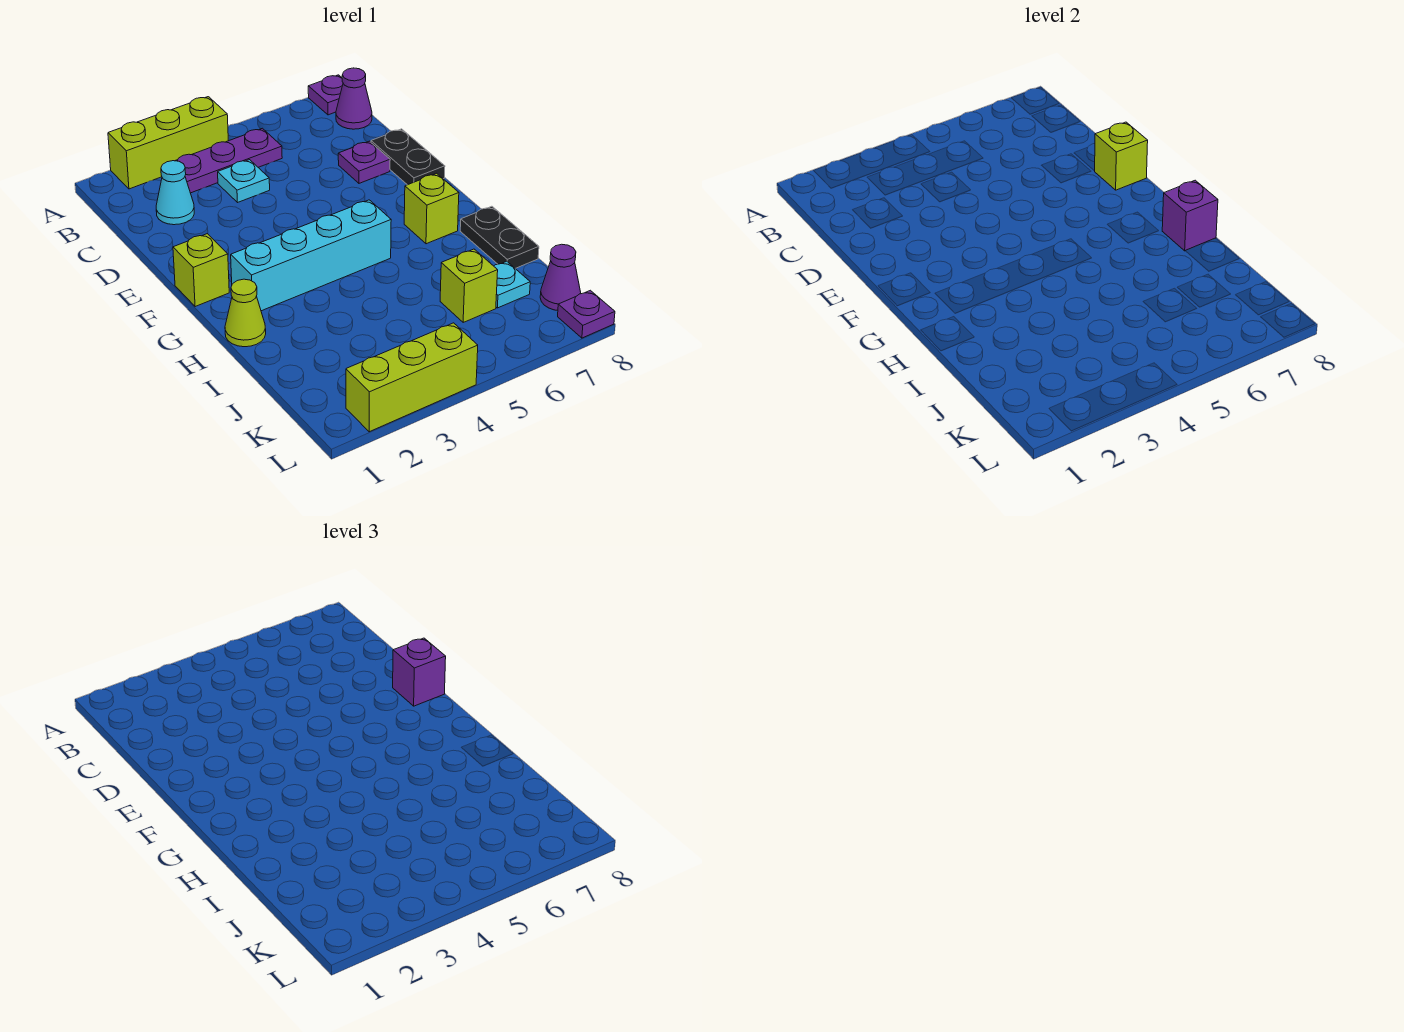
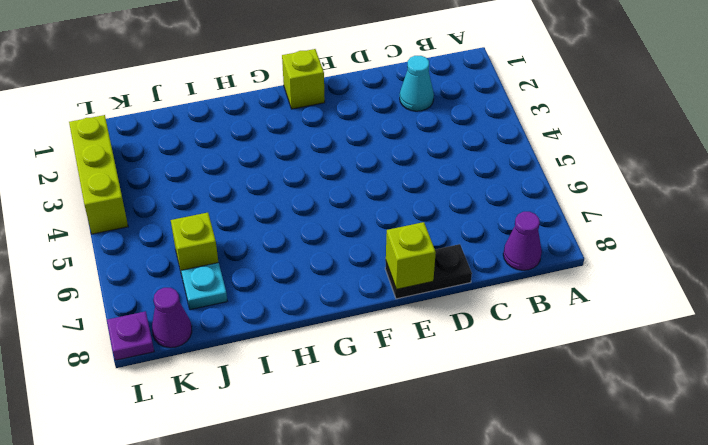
none -> lime brick A2:A4 level 1
none -> purple plate A8 level 1
none -> purple plate B3:B5 level 1

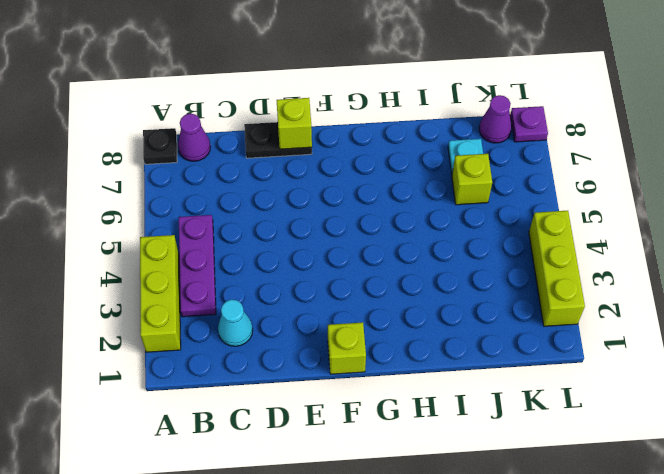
black plate A8 level 1 -> purple plate A8 level 1
none -> cyan plate C4 level 1
none -> purple plate D7 level 1
none -> cyan brick G2:G5 level 1

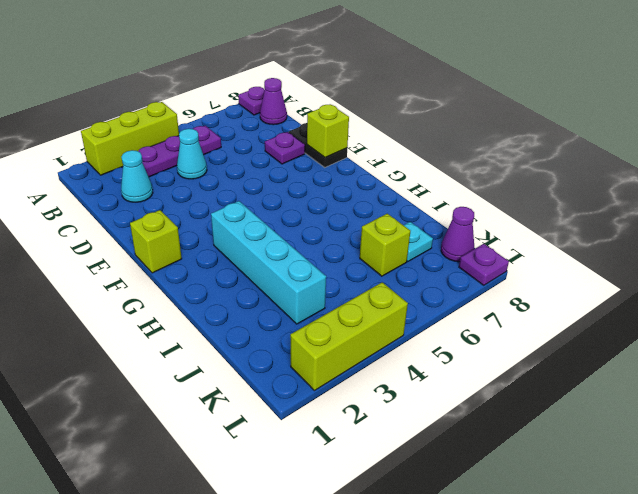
cyan cone C4 level 1 -> cyan plate C4 level 1
cyan brick G3:J3 level 1 -> cyan brick G2:G5 level 1
none -> lime brick G7 level 1
none -> lime cone H1 level 1
none -> black plate H8:I8 level 1

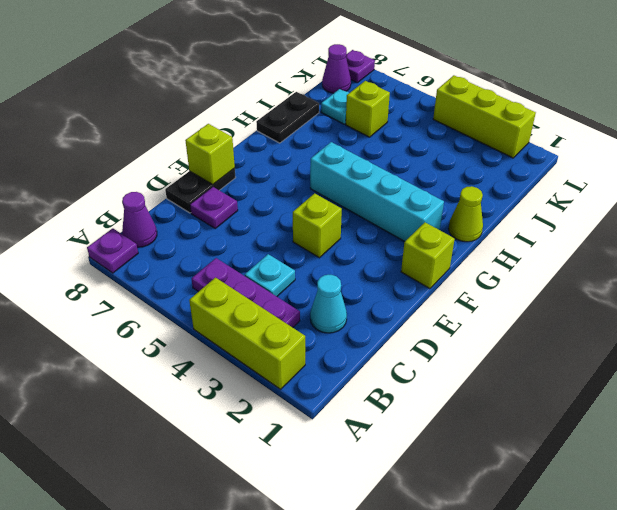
lime brick E4 level 1 -> lime brick G7 level 1
none -> purple brick H8 level 2
none -> purple brick E8 level 3

